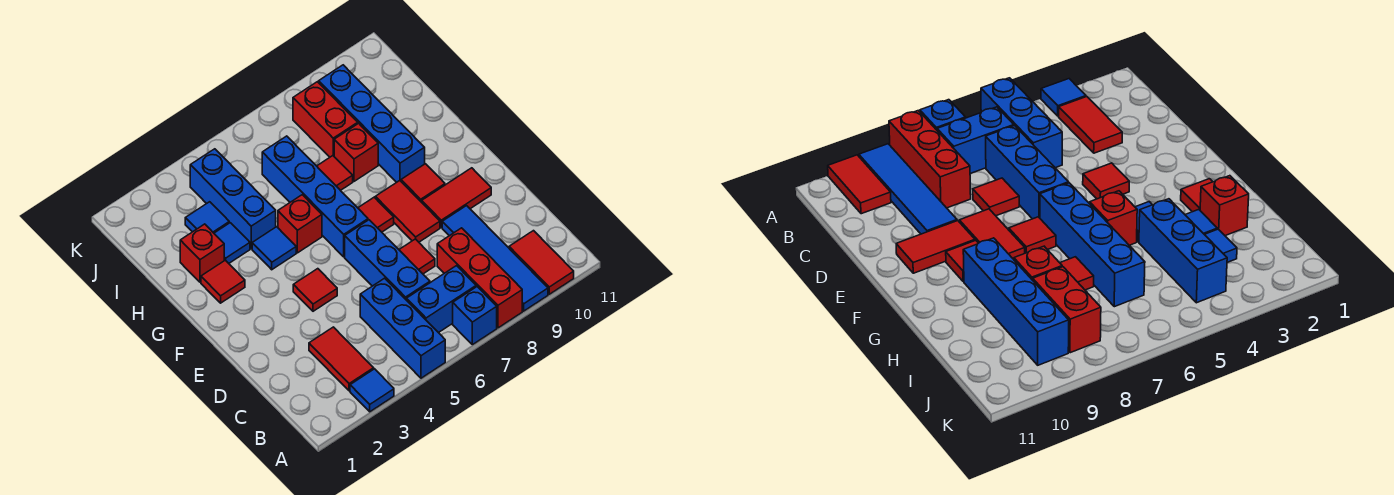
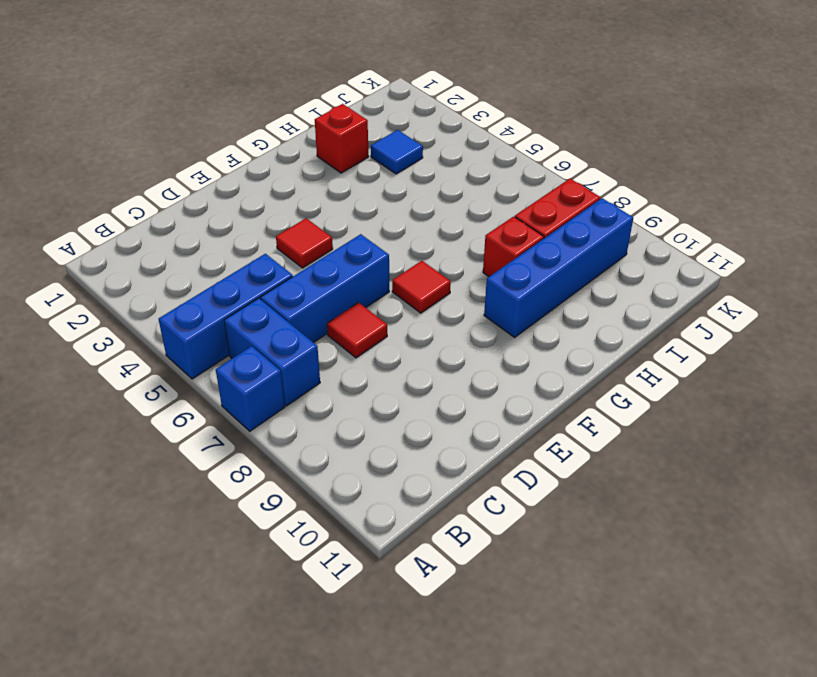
none -> blue tile A3 level 1
none -> red brick A8:C8 level 1
none -> blue tile A9:D9 level 1

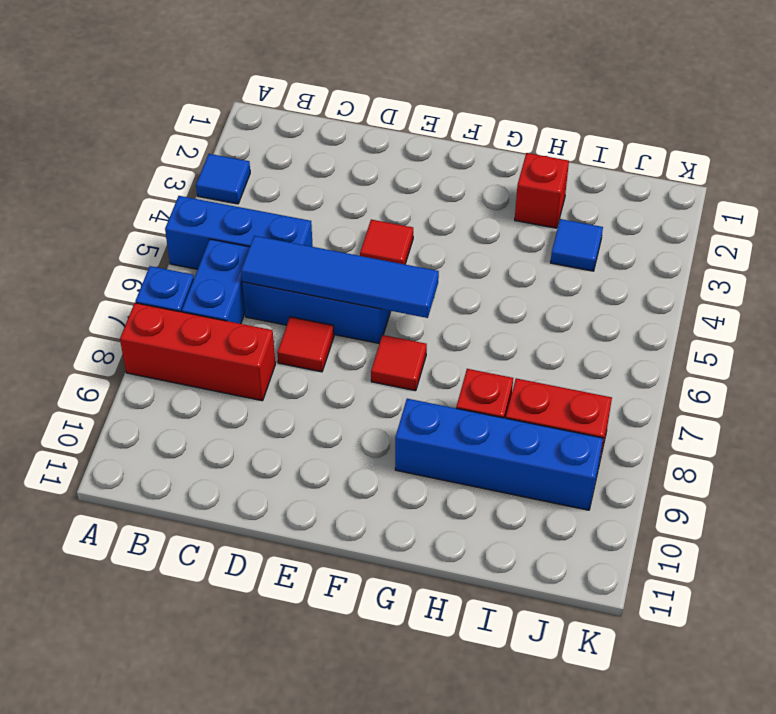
blue tile C6:F6 level 2 -> blue tile A9:D9 level 1
none -> red tile A10:B10 level 1
none -> red tile B3:C3 level 1
none -> red tile E8:F8 level 1

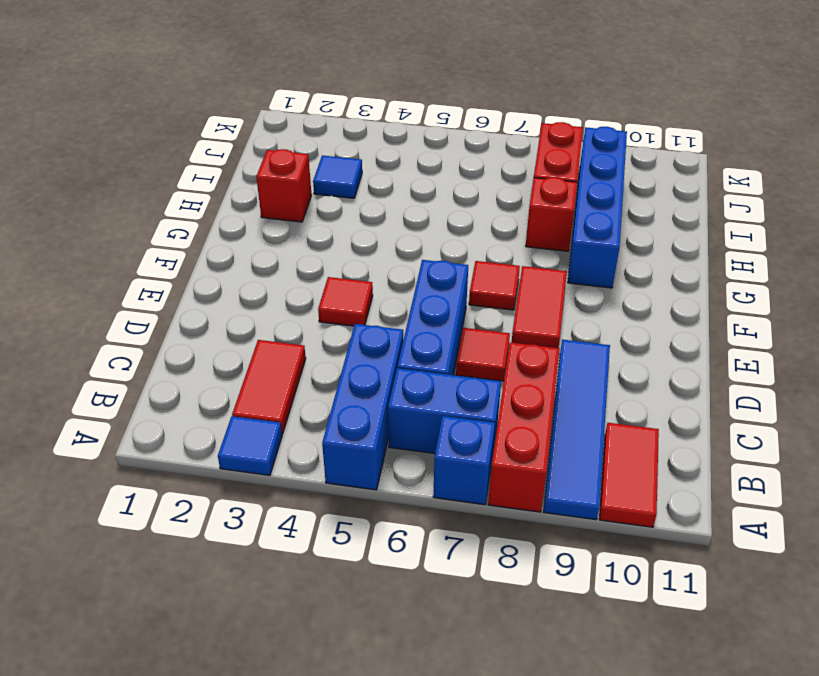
none -> red tile E9:E10 level 1
none -> blue brick F6:I6 level 1
none -> red tile F9 level 1

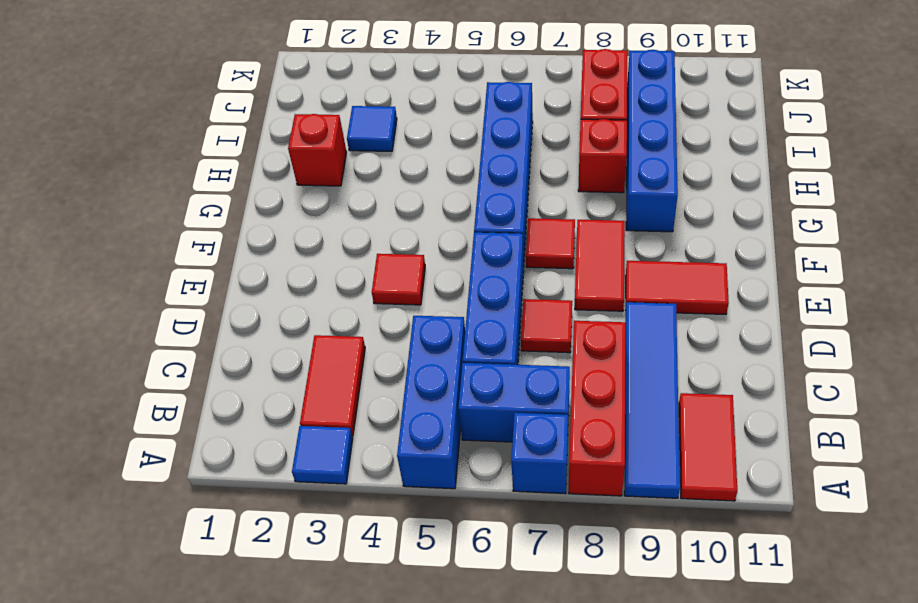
none -> red tile F9 level 1
none -> red tile G2 level 1
none -> blue tile G4 level 1

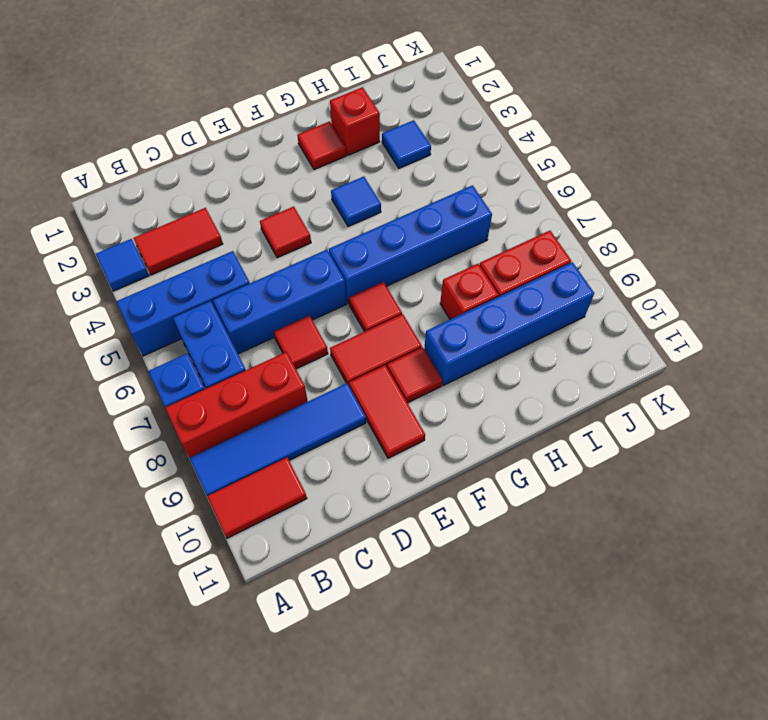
none -> red brick G5 level 1
none -> blue tile H3 level 1
none -> blue brick H4:J4 level 1

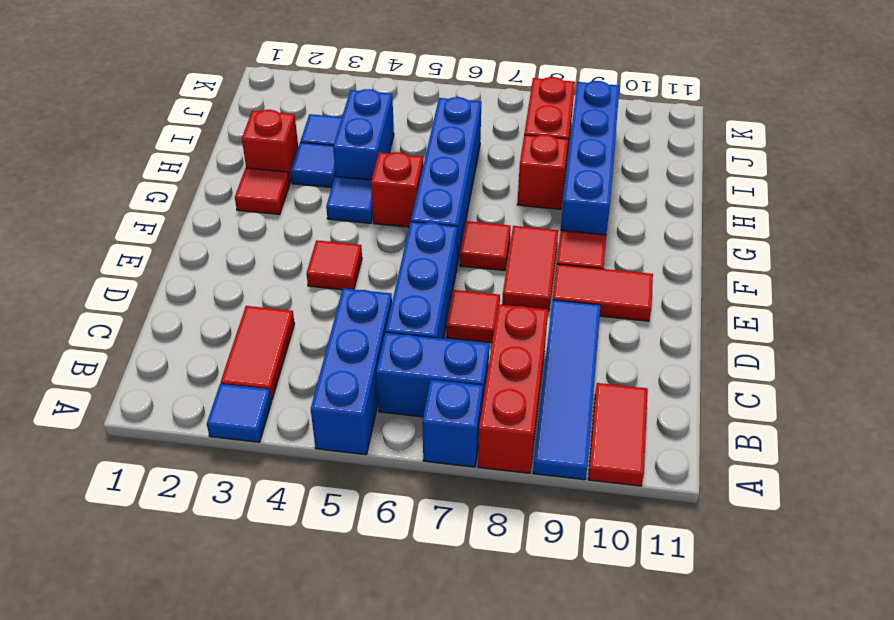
blue brick H4:I4 level 1 -> blue brick H4:J4 level 1
none -> red tile H7 level 1

